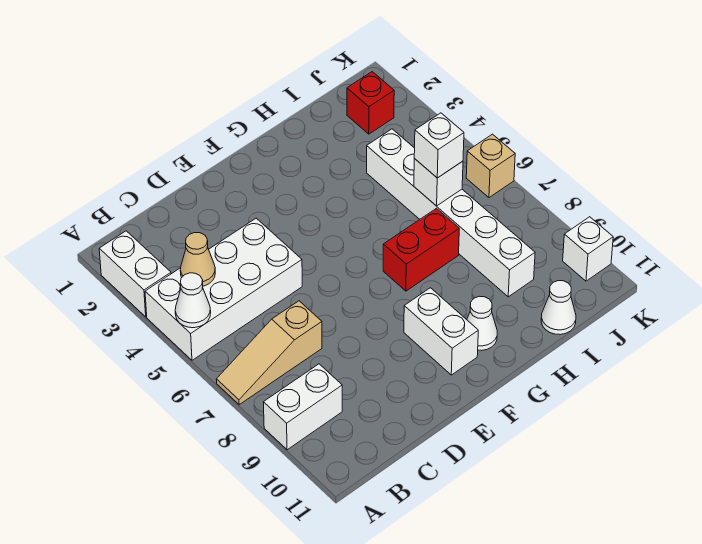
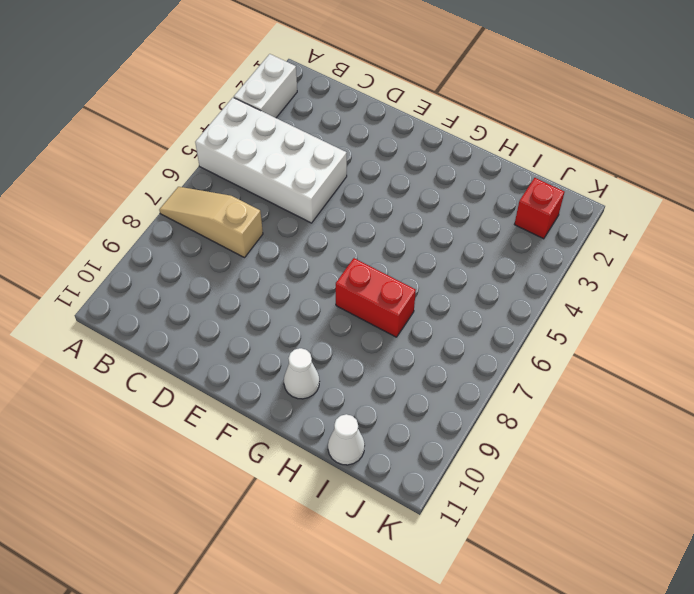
none -> white brick A9:B9 level 1
none -> white brick F9:F10 level 1
none -> white brick I4:I9 level 1

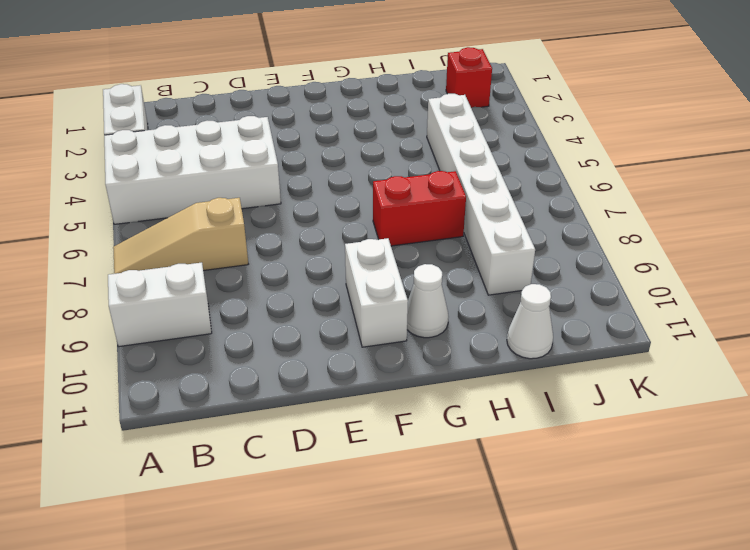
none -> tan brick K6 level 1
none -> white brick K10 level 1
none -> white cone A5 level 2

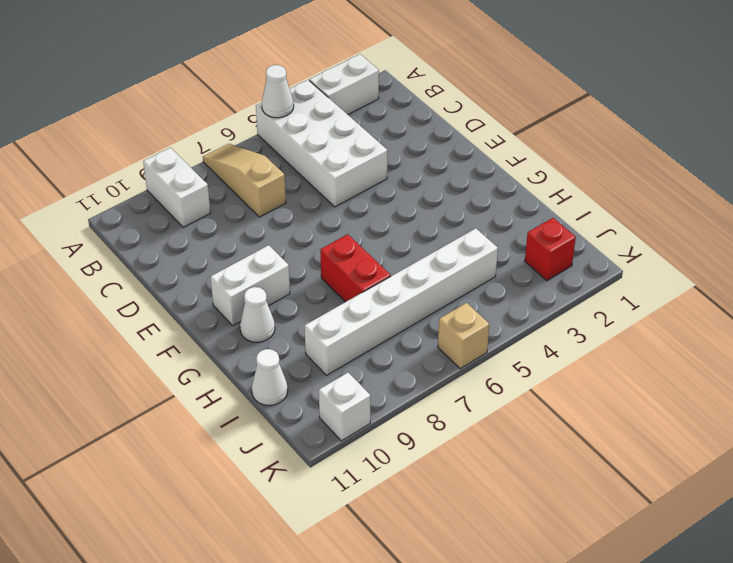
none -> tan cone B4 level 2
none -> white brick I6 level 2
none -> white brick I6 level 3

